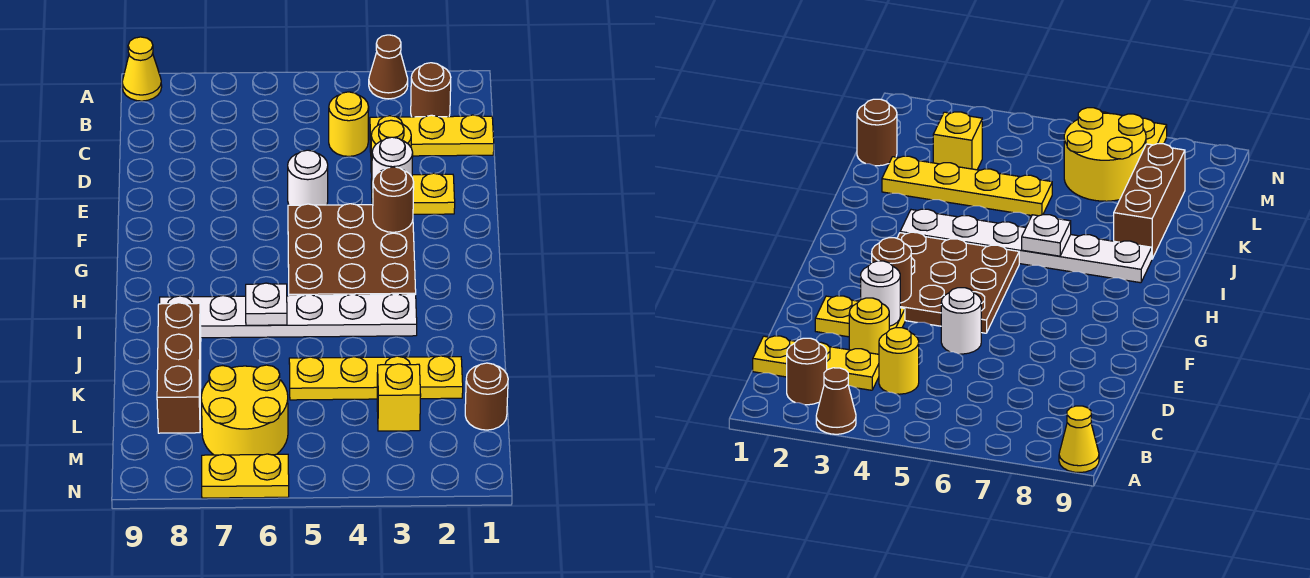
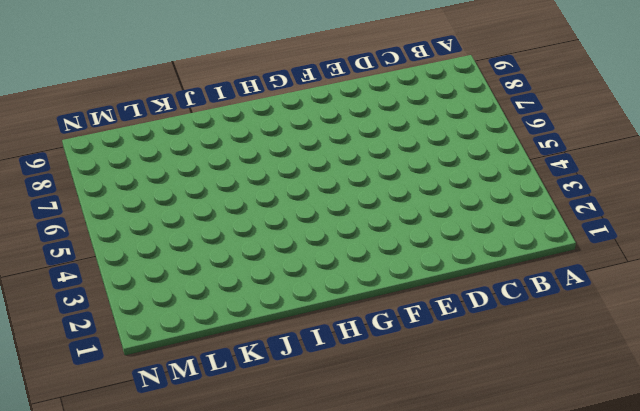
none -> brown cone A3 level 1
none -> yellow cone A9 level 1
none -> brown round brick B2 level 1

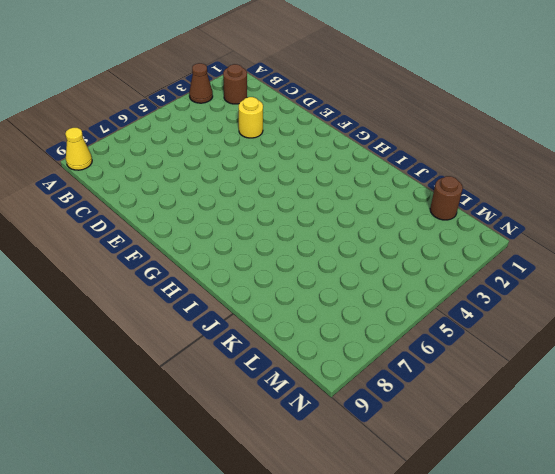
none -> yellow plate C1:C3 level 1
none -> yellow round brick C4 level 1
none -> yellow plate E2:E3 level 1

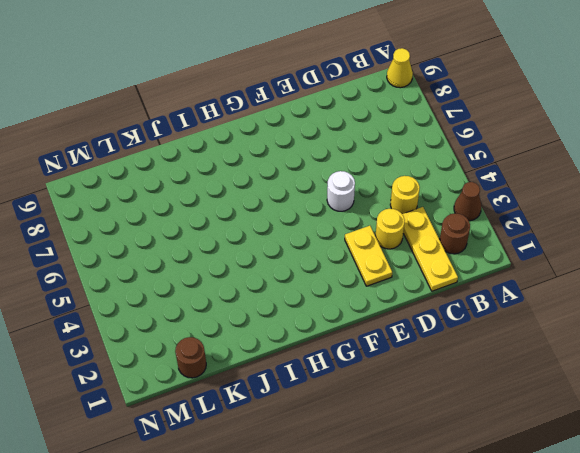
none -> brown plate F3:H5 level 1
none -> white plate I3:I8 level 1
none -> brown brick J8:L8 level 1

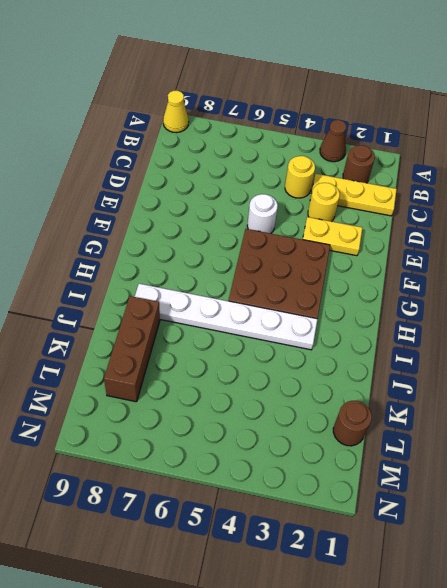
none -> yellow plate K2:K5 level 1
none -> yellow brick L3 level 1
none -> yellow round brick L6:M7 level 1

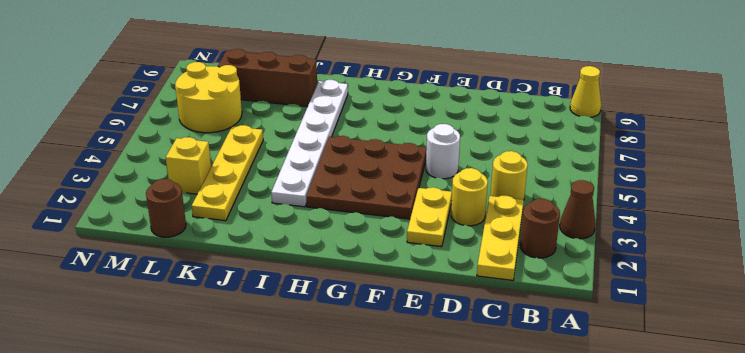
none -> yellow plate N6:N7 level 1
none -> white round brick E3 level 2
none -> brown round brick F3 level 2

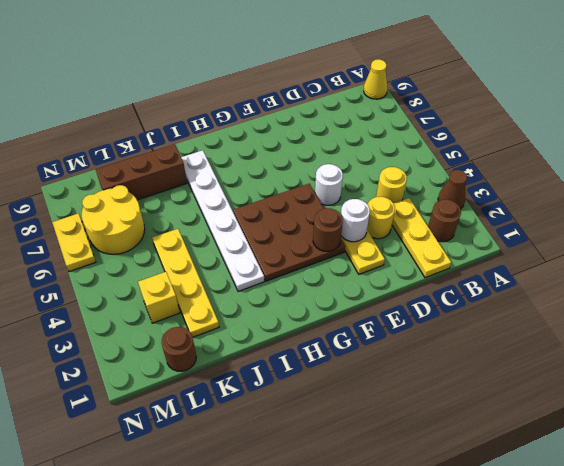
none -> white plate I6 level 2

